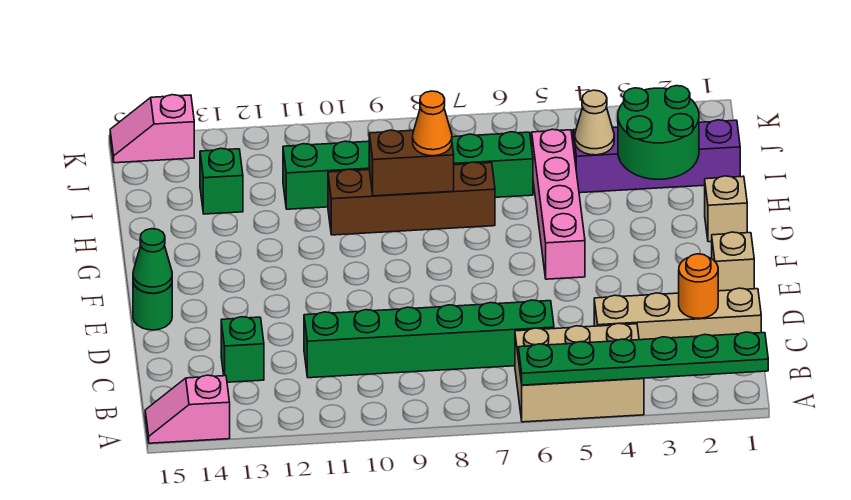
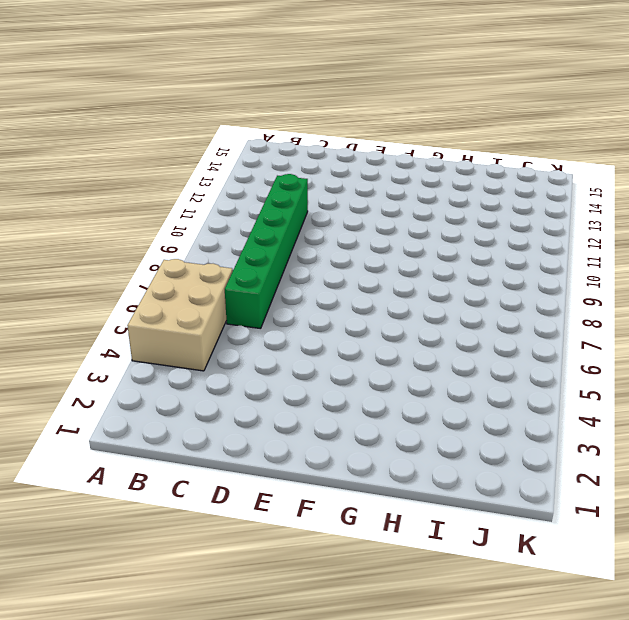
none -> pink slope A14:A15 level 1 top 14
none -> tan brick C1:C4 level 1
none -> green brick C13 level 1

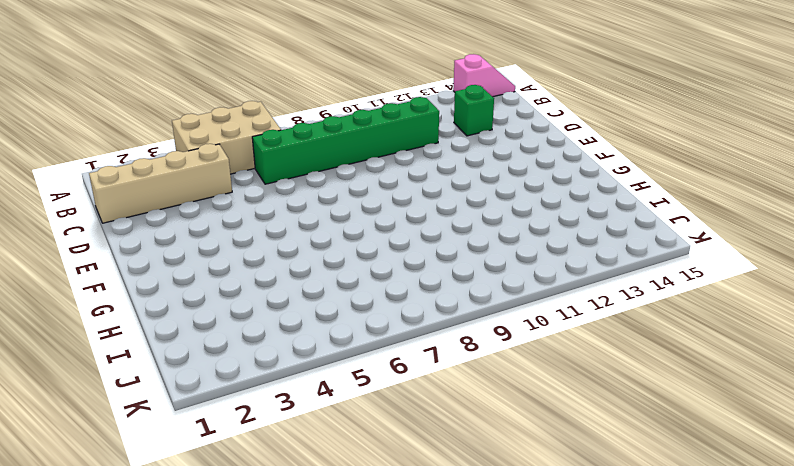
none -> tan brick E1 level 1
none -> green round brick E15 level 1
none -> pink brick F5:I5 level 1

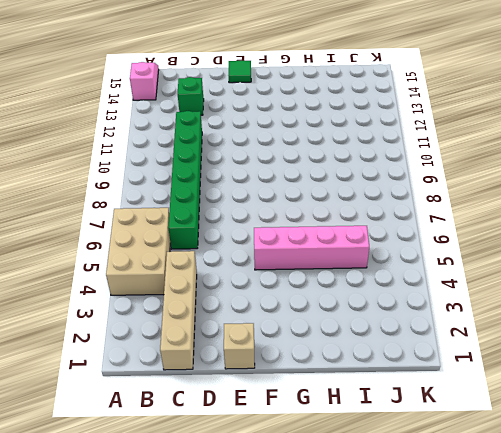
green tile E15 level 1 -> green round brick E15 level 1
none -> tan brick G1 level 1
none -> brown brick H7:H10 level 1
none -> purple brick I1:I4 level 1

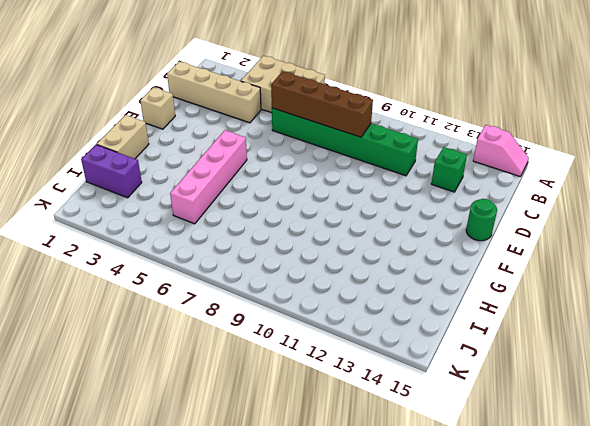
brown brick C6:C9 level 2 -> brown brick H7:H10 level 1
tan brick G1:H1 level 1 -> tan brick G1 level 1
purple brick I1:I2 level 1 -> purple brick I1:I4 level 1
none -> green brick I6:I11 level 1
none -> green brick I13 level 1
none -> pink slope K14:K15 level 1 top 14

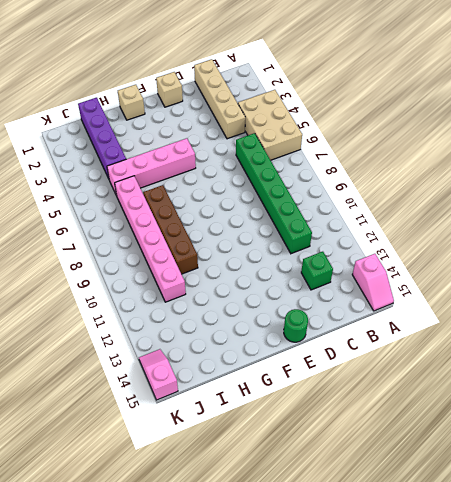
pink brick I6:I11 level 1 -> green brick I6:I11 level 1
pink slope K14:K15 level 1 top 15 -> pink slope K14:K15 level 1 top 14
none -> green brick I13 level 1
none -> green plate A1:A6 level 2
none -> orange round brick C2 level 2

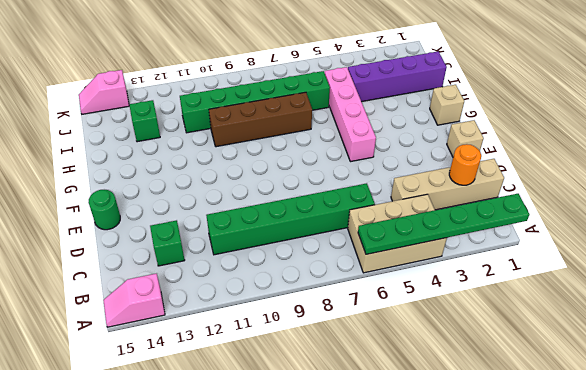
none -> green cone E15 level 2
none -> green round brick H2:I3 level 2
none -> brown brick H8:H9 level 2

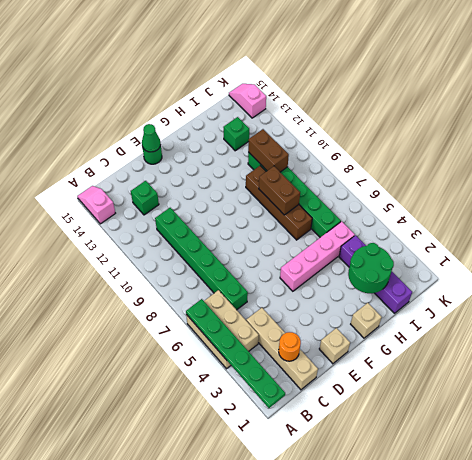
brown brick I10:I11 level 2 -> none
none -> tan cone I4 level 2
none -> orange cone H8 level 3

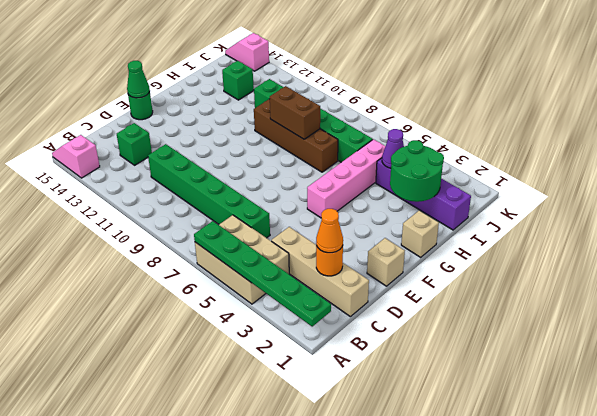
orange cone C2 level 3 -> orange cone H8 level 3
purple cone I4 level 2 -> tan cone I4 level 2

